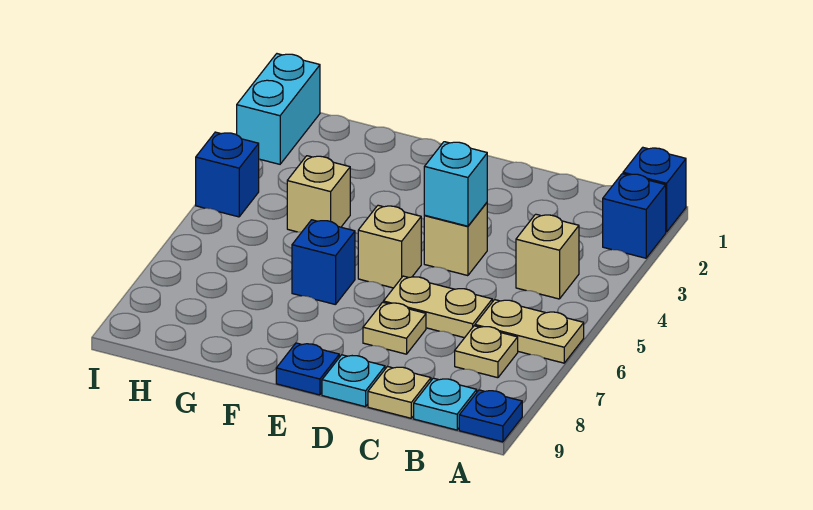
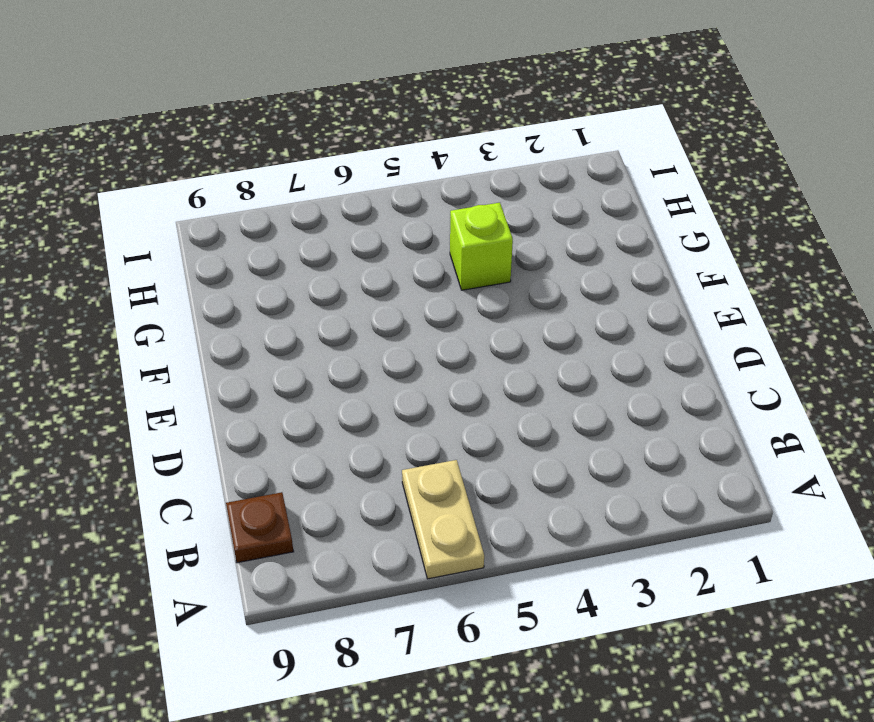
brown plate B9 level 1 -> cyan plate B9 level 1
lime brick G4 level 1 -> tan brick G4 level 1
none -> blue brick A1 level 1
none -> blue brick A2 level 1
none -> blue plate A9 level 1

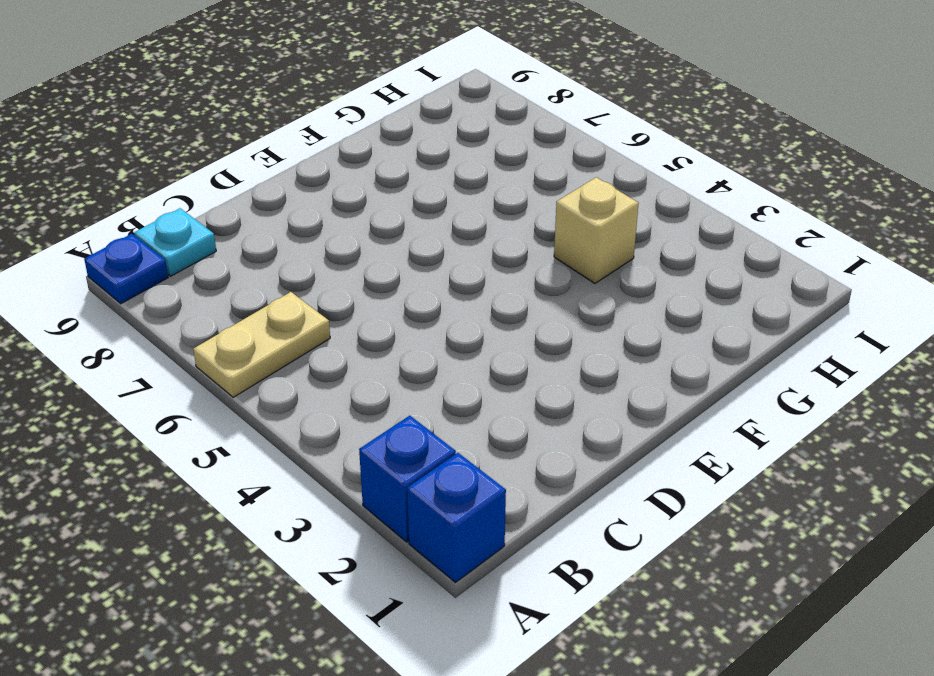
none -> tan brick B4 level 1
none -> tan plate B7 level 1
none -> tan plate C6:D6 level 1

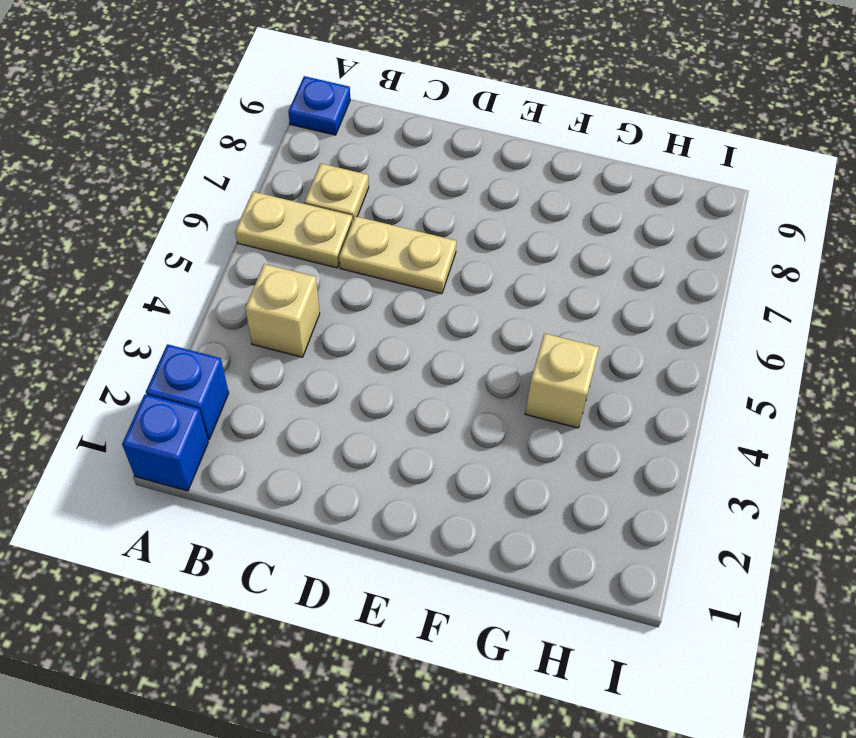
none -> cyan plate B9 level 1
none -> tan plate C9 level 1
none -> tan brick D4 level 1

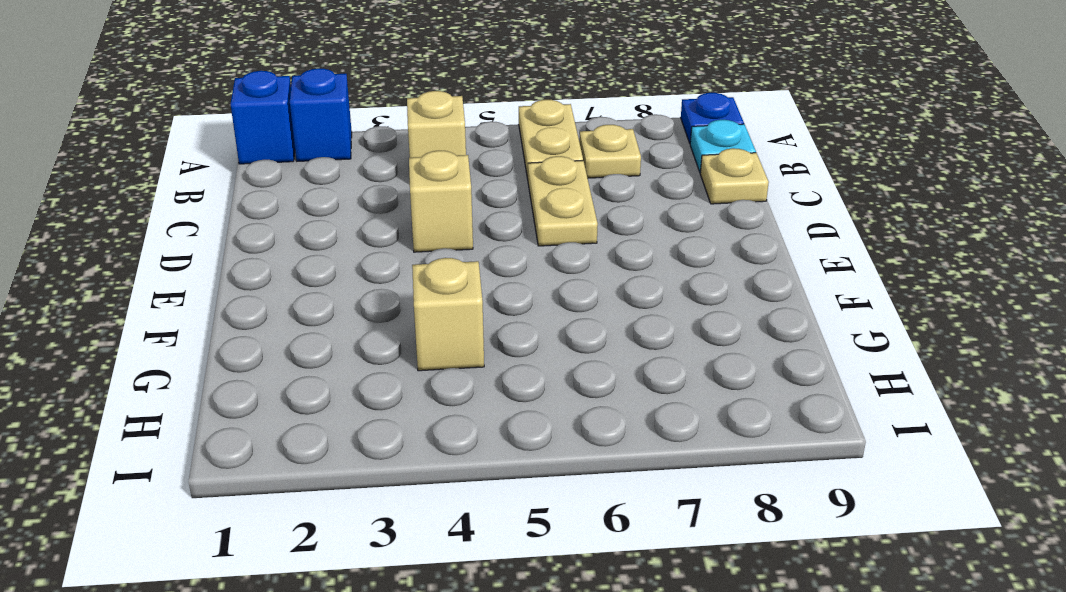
none -> tan plate D7 level 1
none -> cyan plate D9 level 1
none -> tan brick E5 level 1

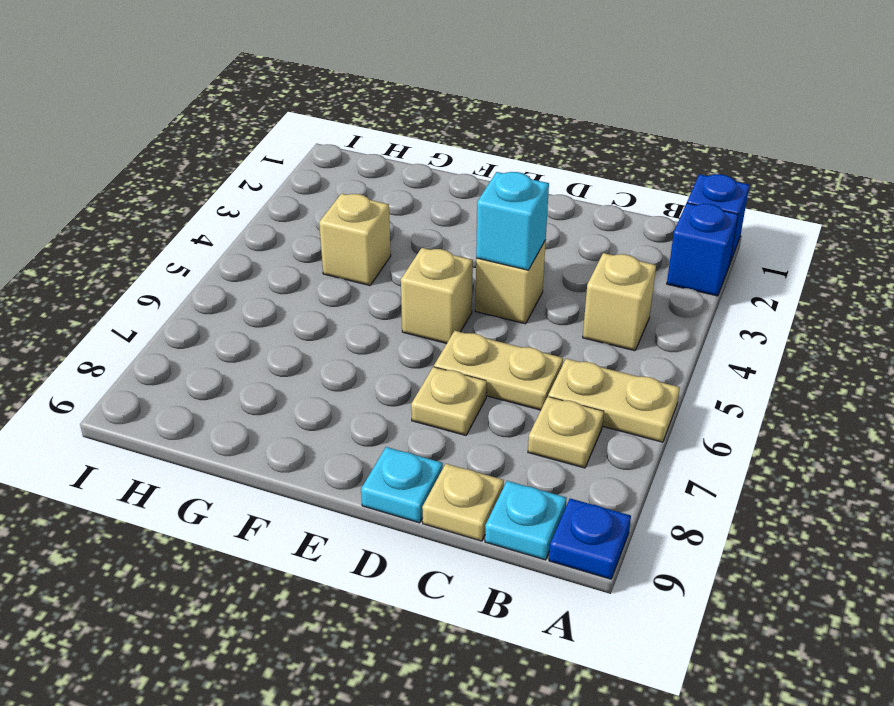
none -> blue plate E9 level 1
none -> blue brick F6 level 1
none -> cyan brick I1:I2 level 1

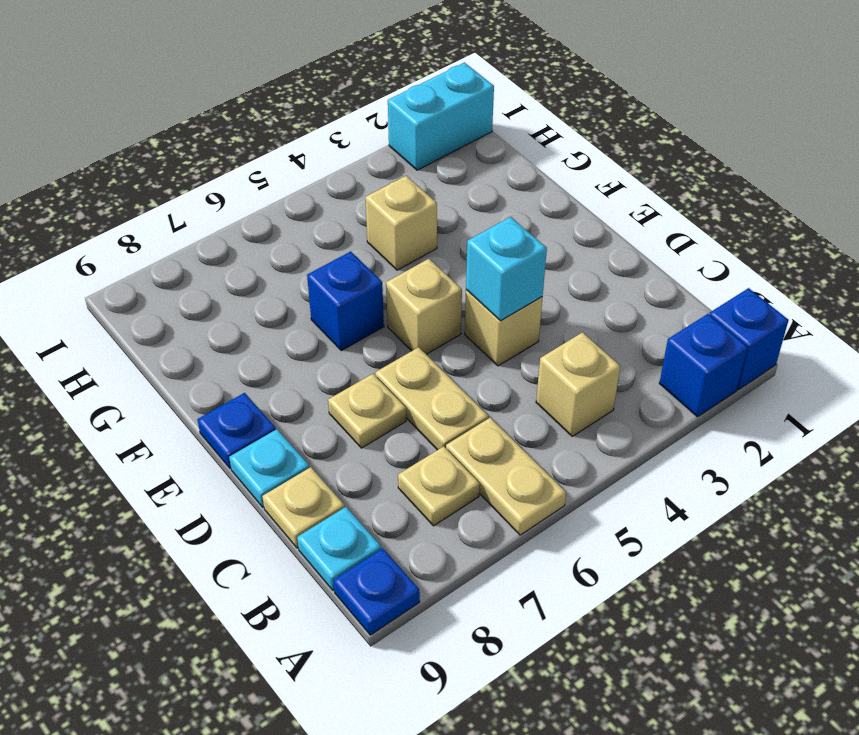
none -> blue brick I4 level 1

